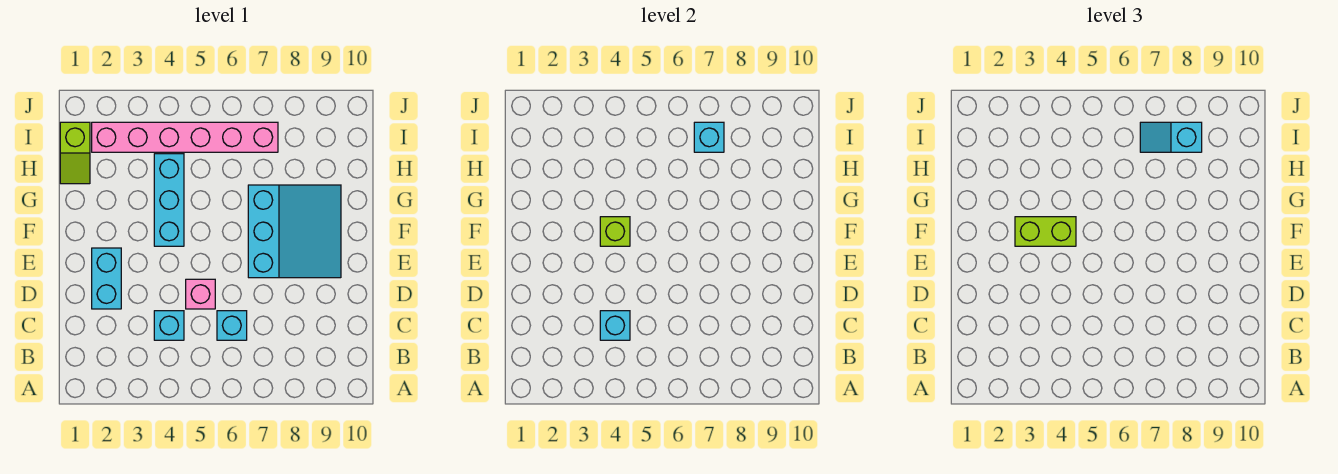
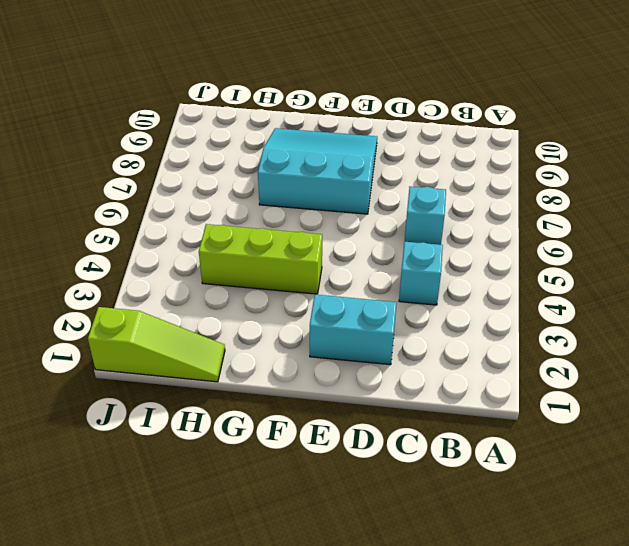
lime brick F4:H4 level 1 -> cyan brick F4:H4 level 1
lime slope H1:J1 level 1 top J -> lime slope H1:I1 level 1 top I
none -> pink brick D5 level 1
none -> pink brick I2:I7 level 1
none -> cyan brick C4 level 2

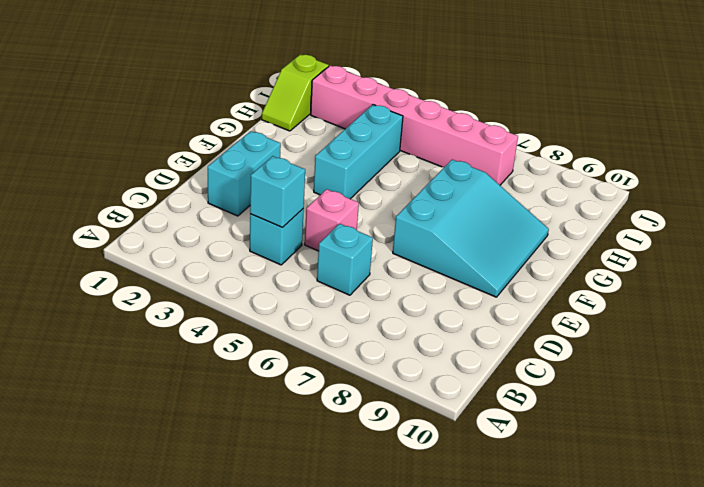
none -> lime brick F4 level 2
none -> cyan brick I7 level 2
none -> lime brick F3:F4 level 3

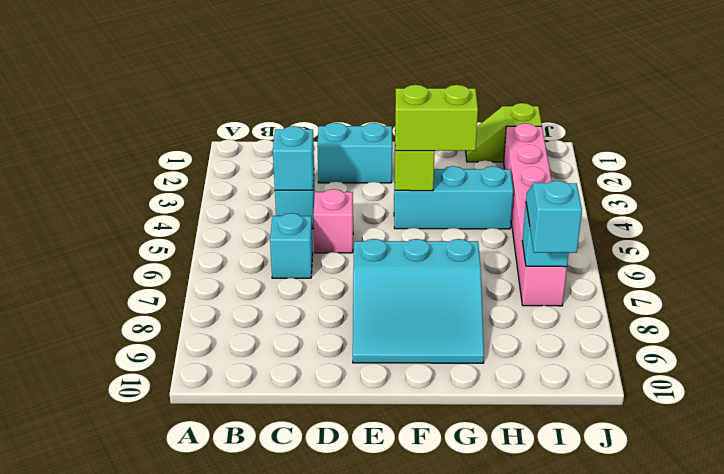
lime brick F4:G4 level 3 -> lime brick F3:F4 level 3

